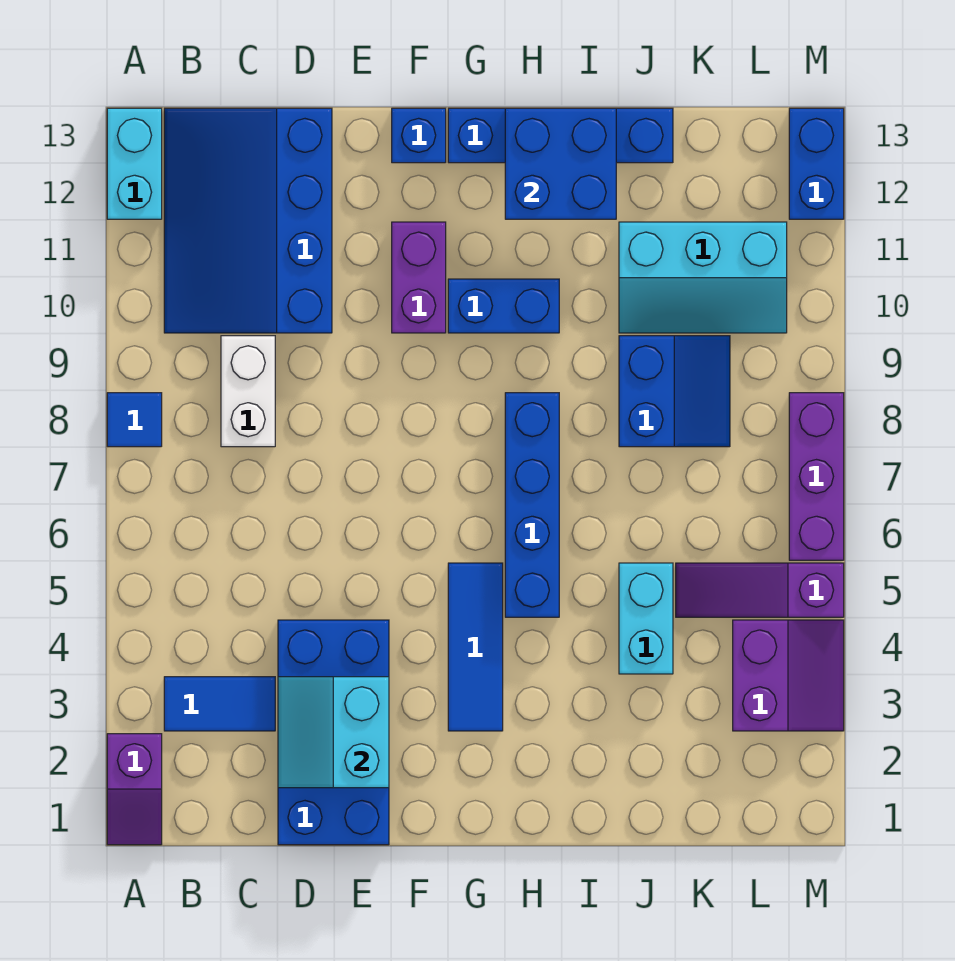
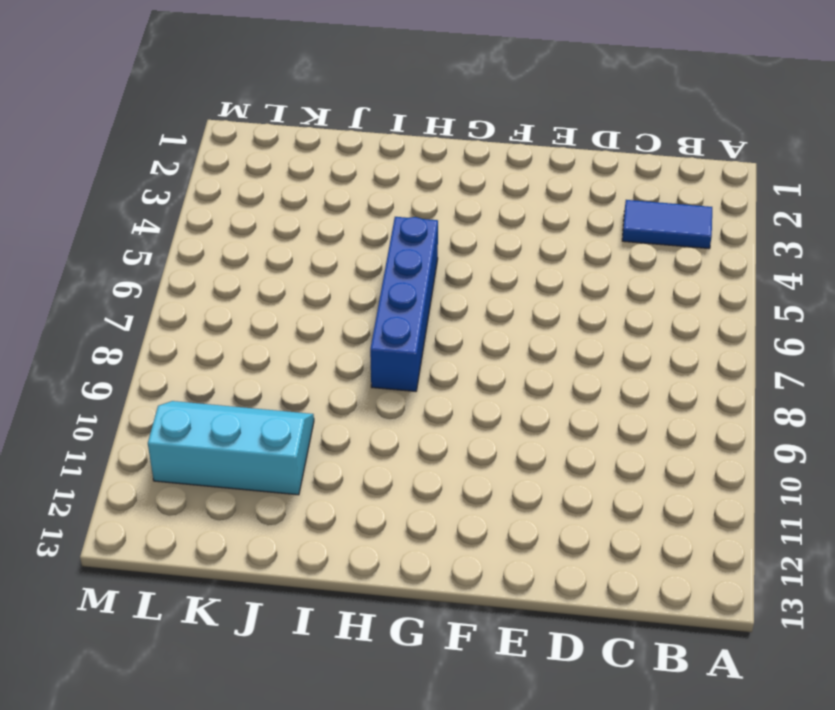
none -> purple slope A1:A2 level 1 top 2
none -> blue tile A8 level 1
none -> cyan brick A12:A13 level 1

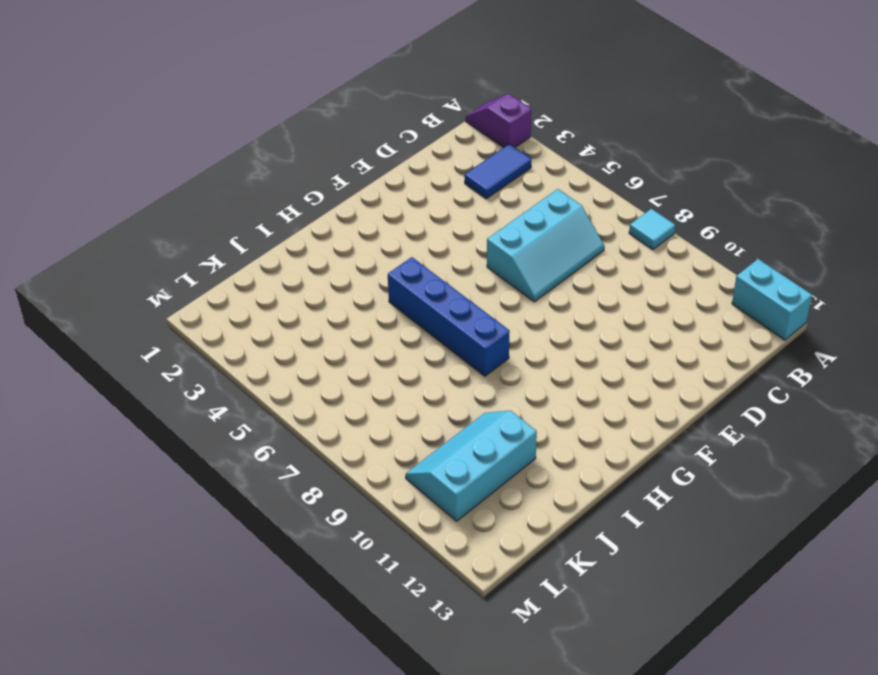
cyan tile A8 level 1 -> blue tile A8 level 1
cyan slope C6:E7 level 1 top 6 -> none
none -> blue slope B10:D13 level 1 top D
none -> white brick C8:C9 level 1
none -> blue brick D1:E4 level 1

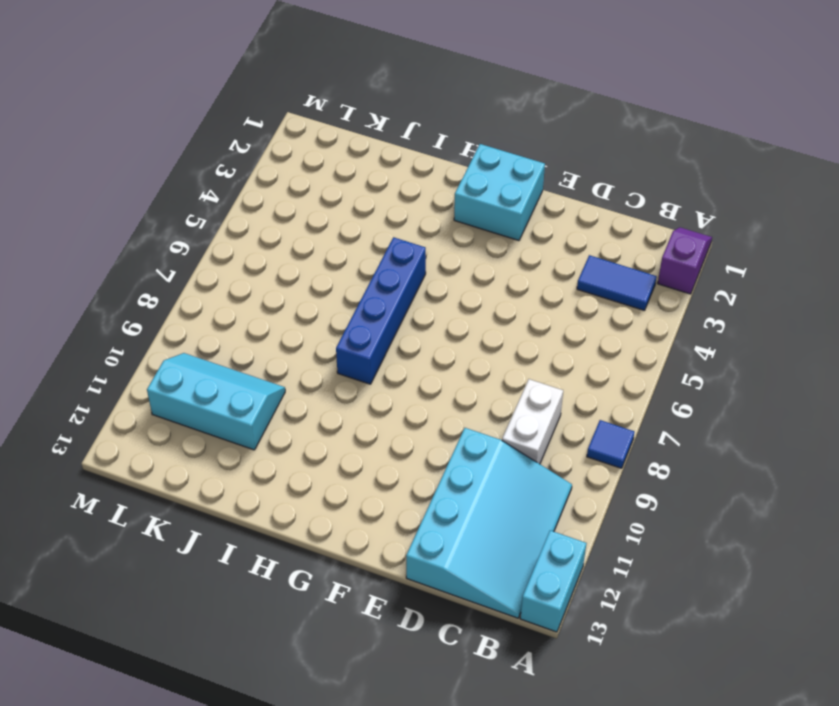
cyan slope B10:D13 level 1 top D -> blue slope B10:D13 level 1 top D
cyan brick F1:G2 level 1 -> none
none -> blue brick D1:E4 level 1
none -> purple brick F10:F11 level 1
none -> blue brick F13 level 1

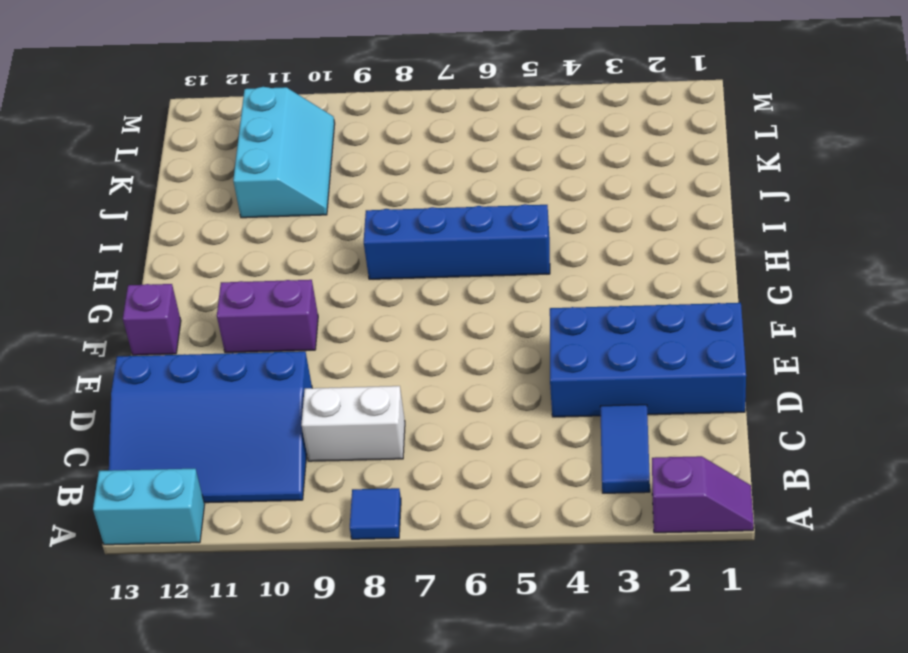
purple brick F13 level 1 -> blue brick F13 level 1
none -> blue tile G3:G5 level 1
none -> blue brick G10:H10 level 1
none -> blue brick G13:J13 level 1

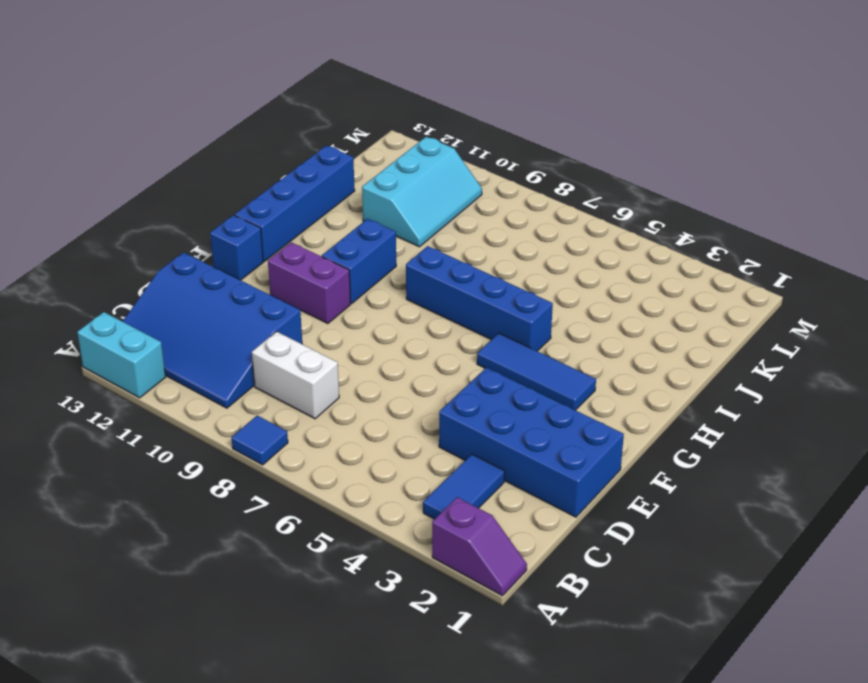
none -> cyan brick J4:J5 level 1
none -> blue slope J8:K9 level 1 top J
none -> purple slope K5:M5 level 1 top M

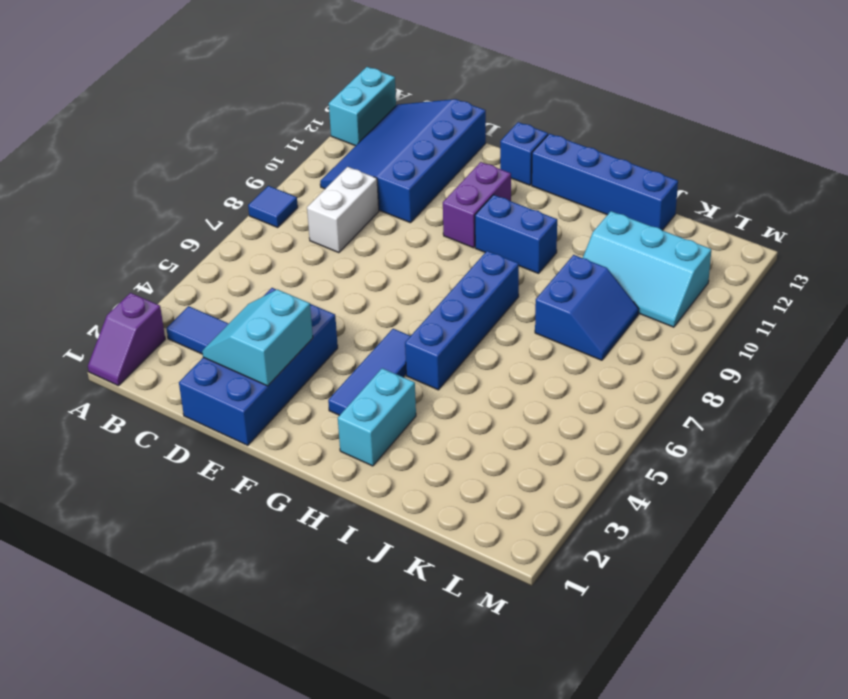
cyan brick H2:H3 level 1 -> cyan brick J4:J5 level 1
none -> purple slope K5:M5 level 1 top M
none -> purple slope L3:M4 level 1 top L
none -> purple brick M6:M8 level 1

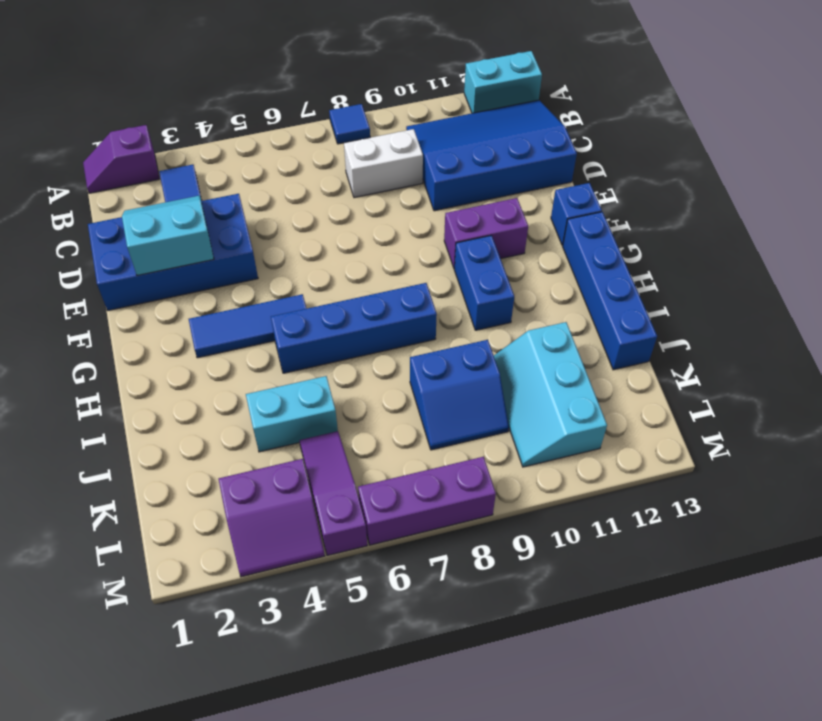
none -> blue brick M12:M13 level 1
none -> blue brick H12:I13 level 2

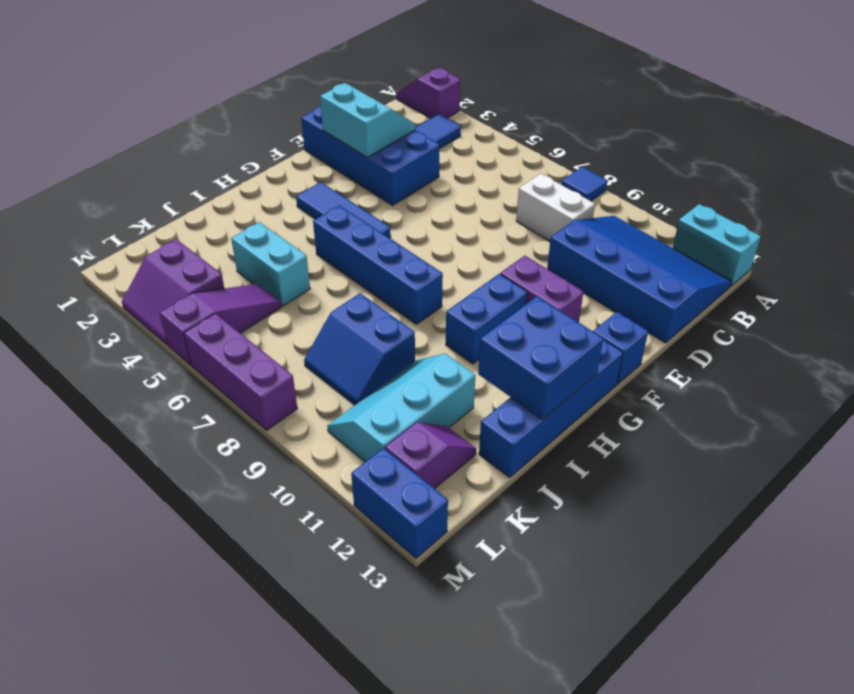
purple slope K12:L12 level 1 top L -> none

